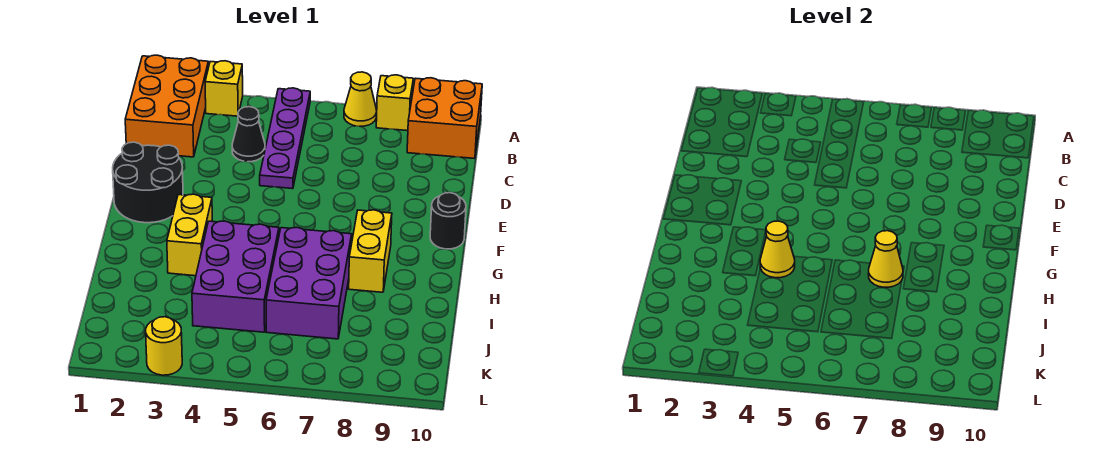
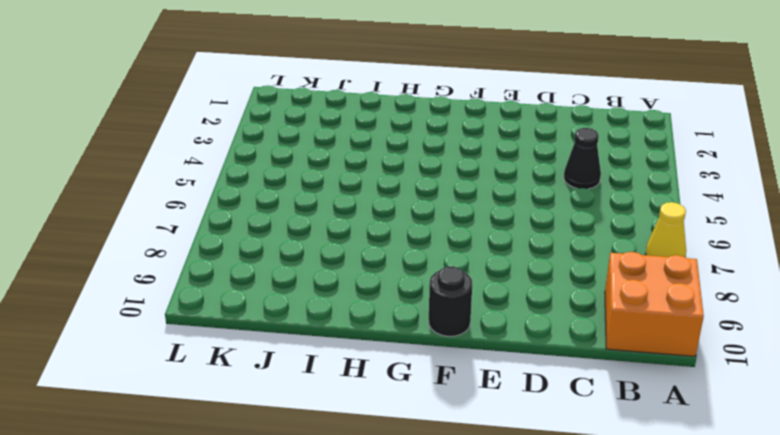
none -> orange brick A1:C2 level 1
none -> yellow brick A3 level 1
none -> purple plate A5:D5 level 1

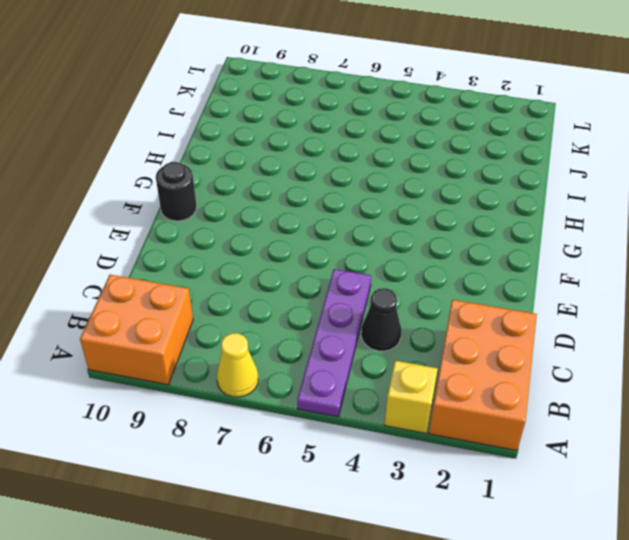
none -> yellow brick A8 level 1
none -> black round brick E1:F2 level 1
none -> yellow brick G3:H3 level 1

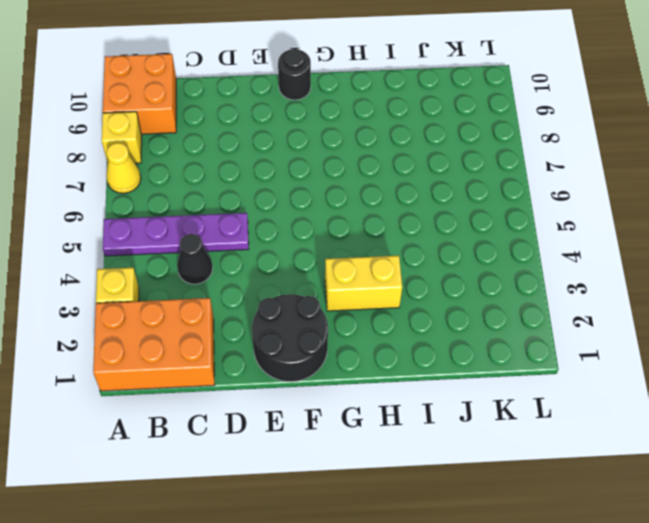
none -> yellow brick G8:H8 level 1
none -> purple brick H4:J5 level 1
none -> purple brick H6:J7 level 1

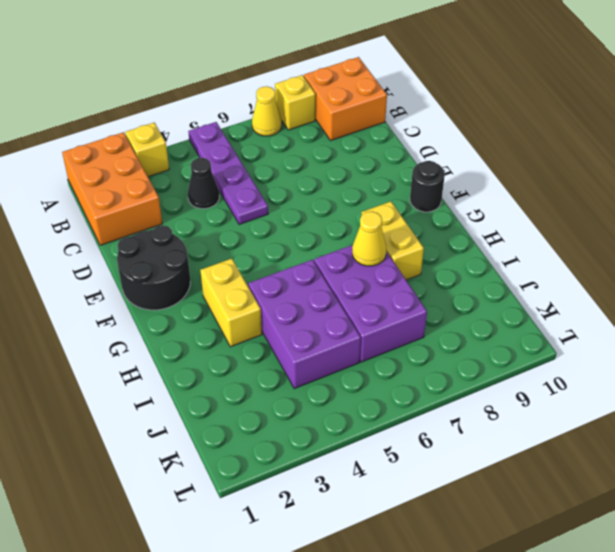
none -> yellow round brick L3 level 1
none -> yellow cone H4 level 2

